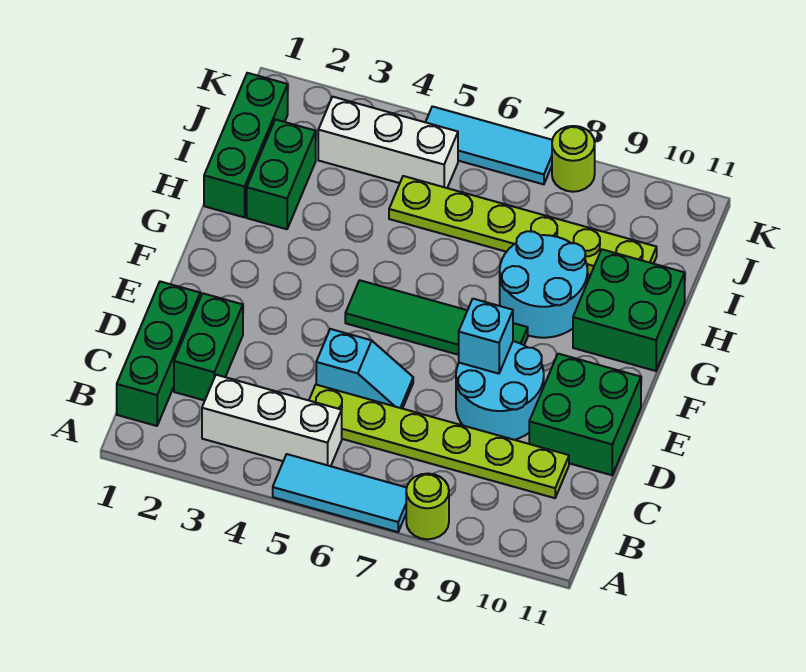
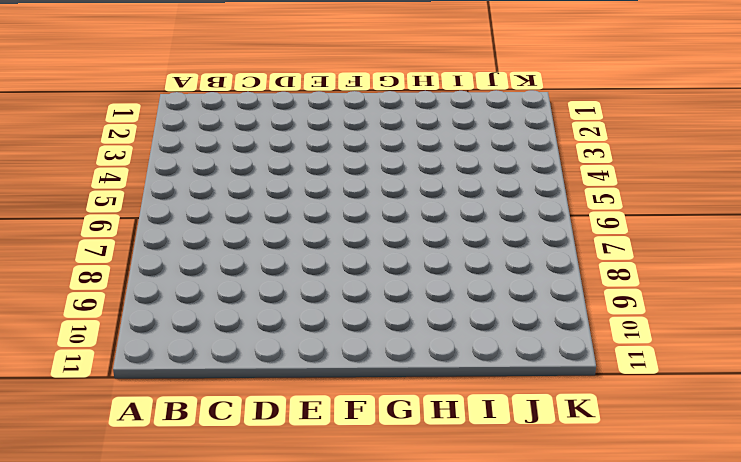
none -> cyan tile A5:A7 level 1
none -> lime round brick A8 level 1
none -> green brick B1:D1 level 1

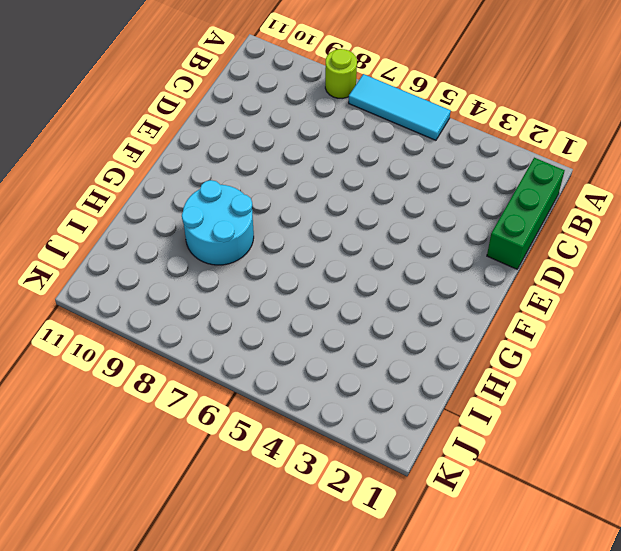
none -> white brick B3:B5 level 1
none -> green brick C2:D2 level 1
none -> lime plate C5:C10 level 1

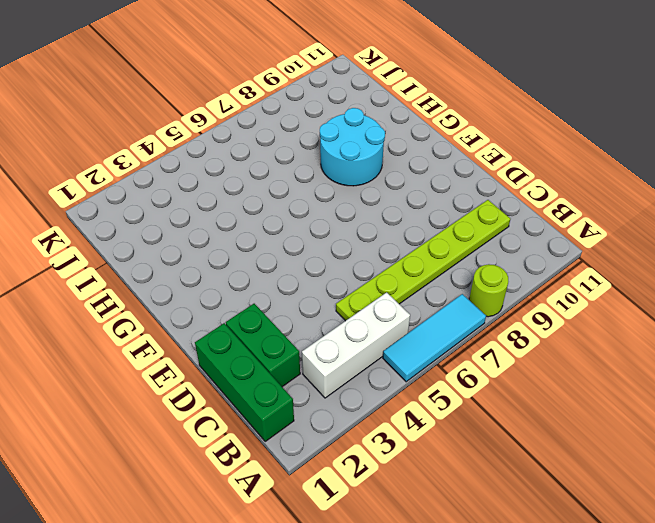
none -> cyan slope D5:D6 level 1 top 5
none -> cyan round brick D8:E9 level 1
none -> green brick D10:E11 level 1

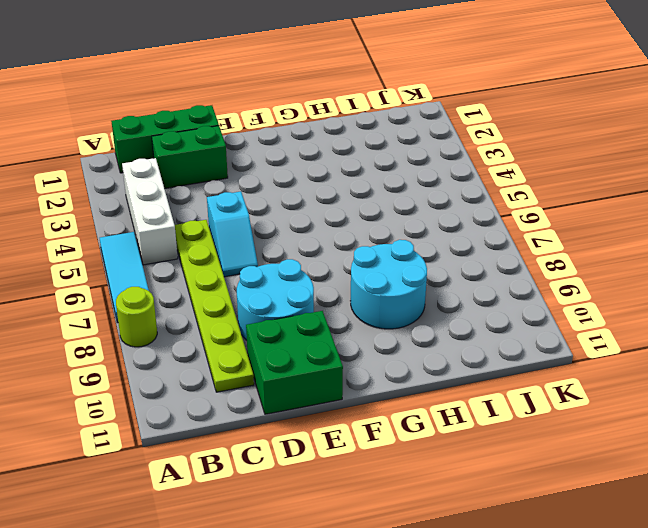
none -> green tile F5:F8 level 1
none -> green brick G10:H11 level 1
none -> green brick H1:J1 level 1

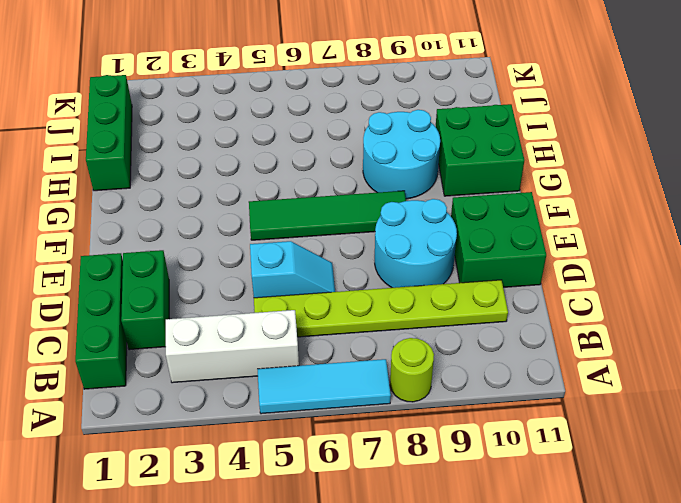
none -> green brick H2:I2 level 1
none -> lime plate I5:I10 level 1
none -> white brick J3:J5 level 1

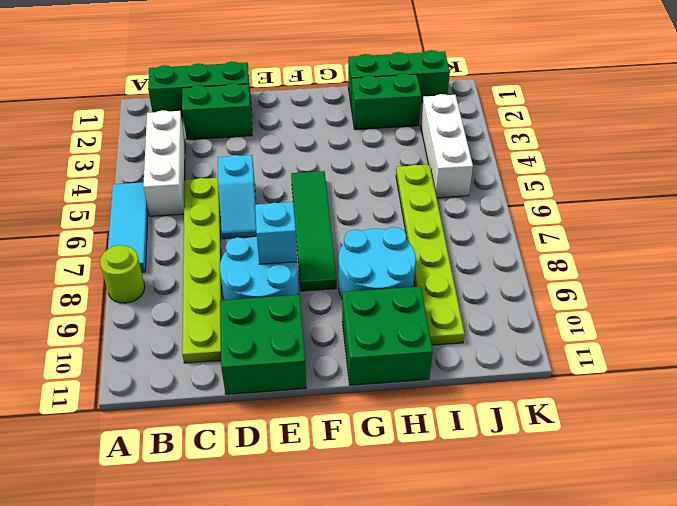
none -> cyan tile K5:K7 level 1
none -> lime round brick K8 level 1

